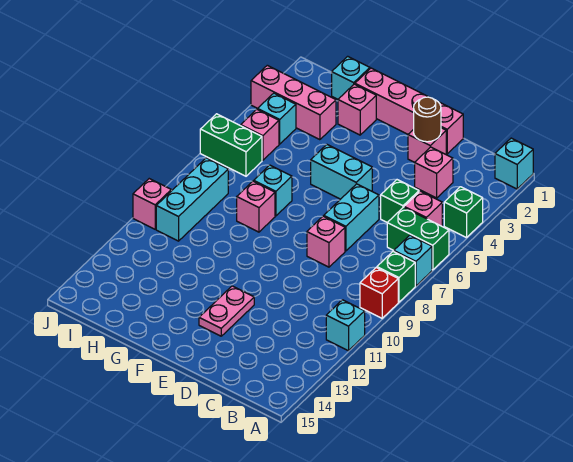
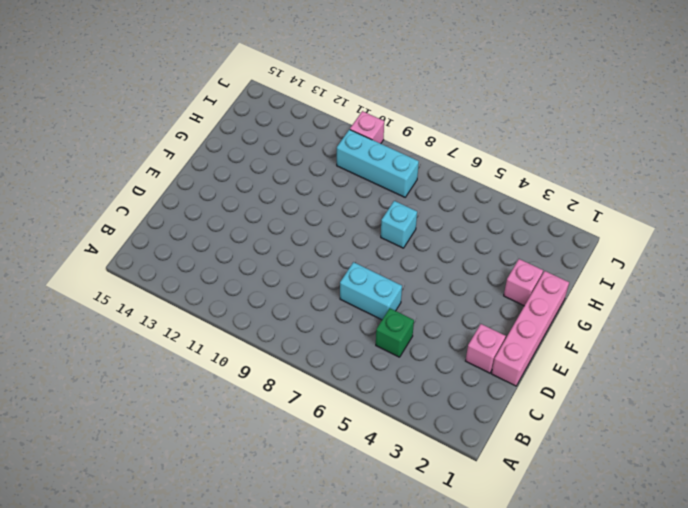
none -> cyan brick A1 level 1
none -> green brick A4 level 1
none -> green brick A6:B6 level 1

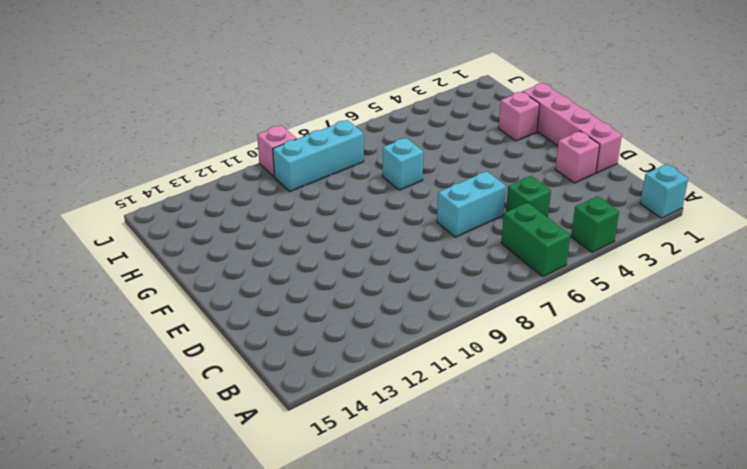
none -> cyan brick A7 level 1
none -> green brick A8 level 1
none -> red brick A9 level 1

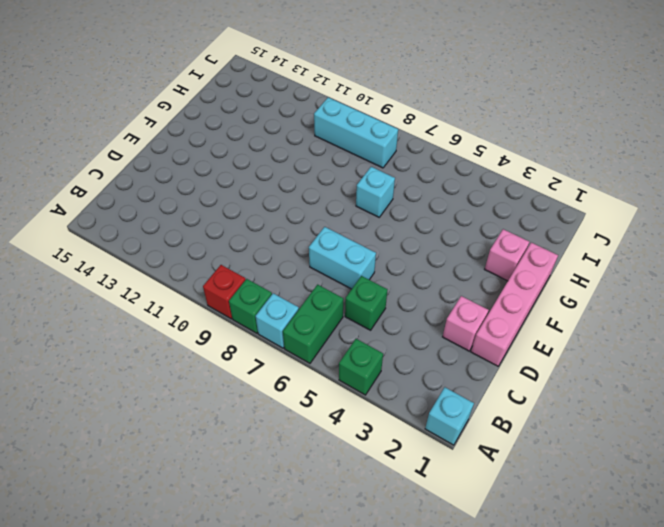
none -> cyan brick A11 level 1
none -> pink brick B5 level 1
none -> pink brick C3 level 1

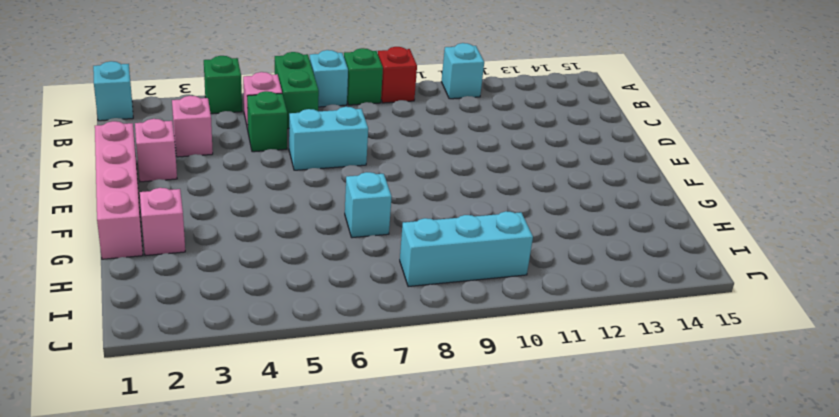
none -> pink brick D8 level 1
none -> cyan brick E5:F5 level 1
none -> pink plate E12:E13 level 1

